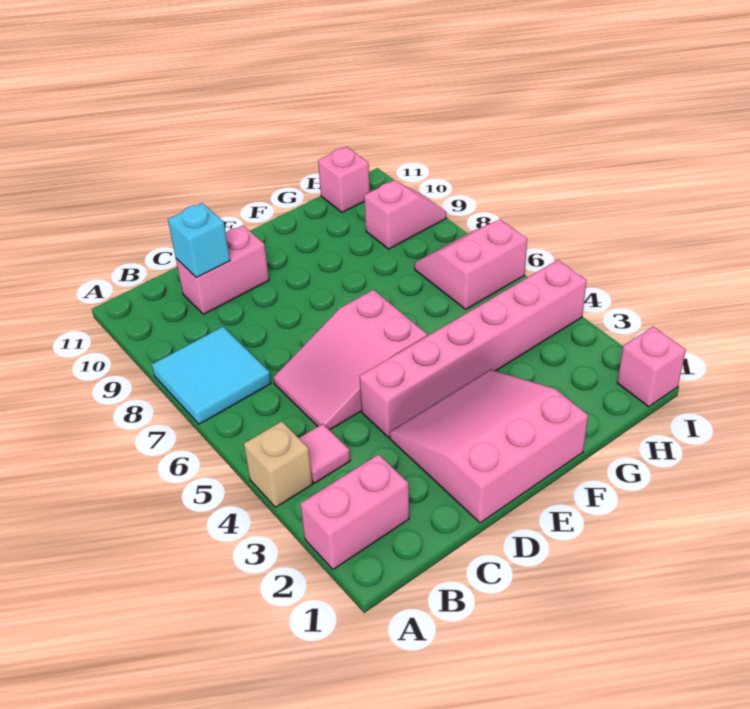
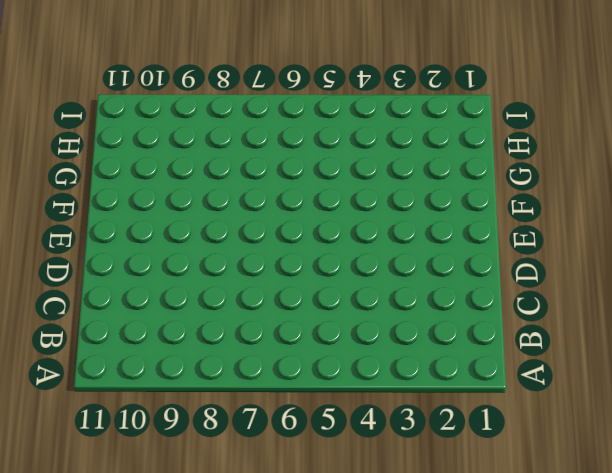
none -> pink brick A2:B2 level 1
none -> tan brick A4 level 1
none -> cyan tile A7:B8 level 1

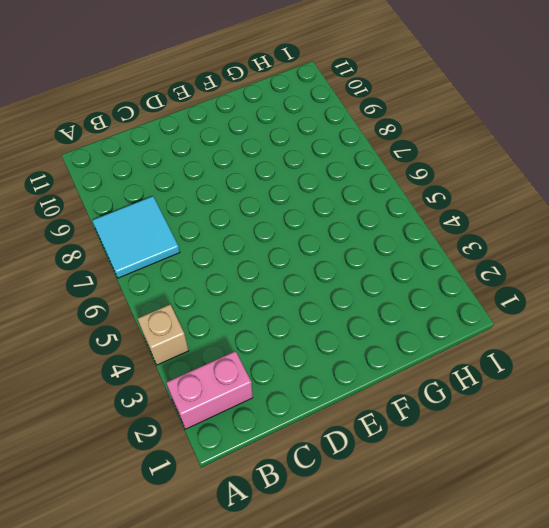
none -> pink tile B4 level 1
none -> pink slope C5:E6 level 1 top E
none -> pink brick C10:D10 level 1

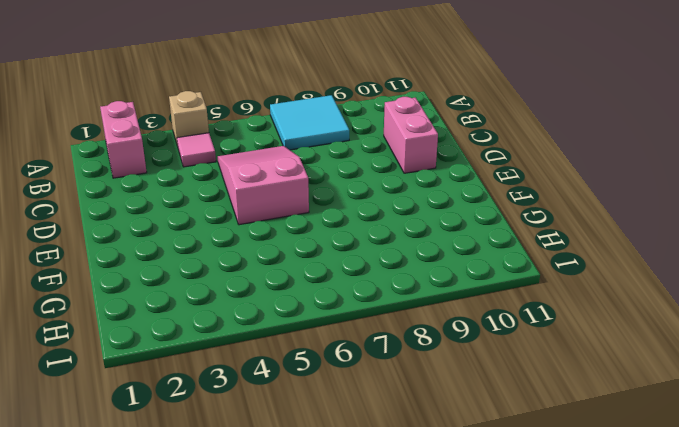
none -> pink slope D1:F3 level 1 top 1
none -> pink brick D4:I4 level 1
none -> pink slope H6:I7 level 1 top 6

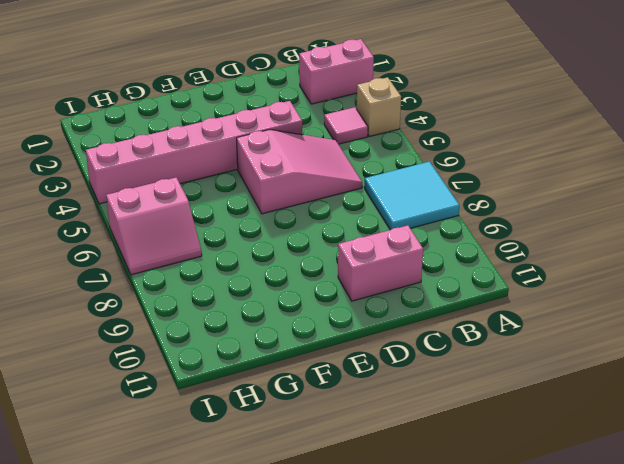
none -> pink slope D1:F3 level 1 top 1
none -> pink slope H9:I9 level 1 top H
none -> pink brick H11 level 1

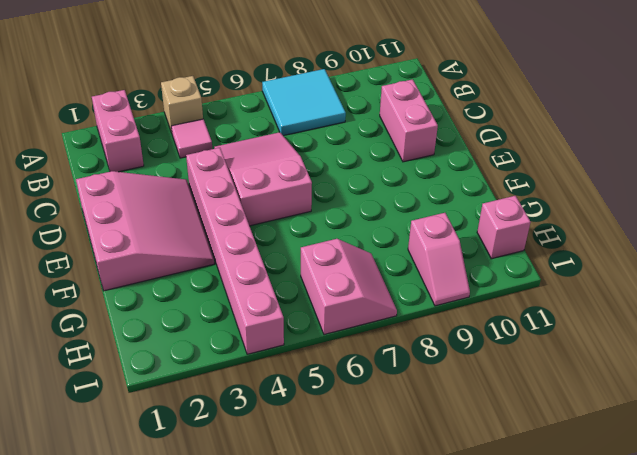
none -> pink brick I1 level 1
none -> cyan brick C10 level 2

